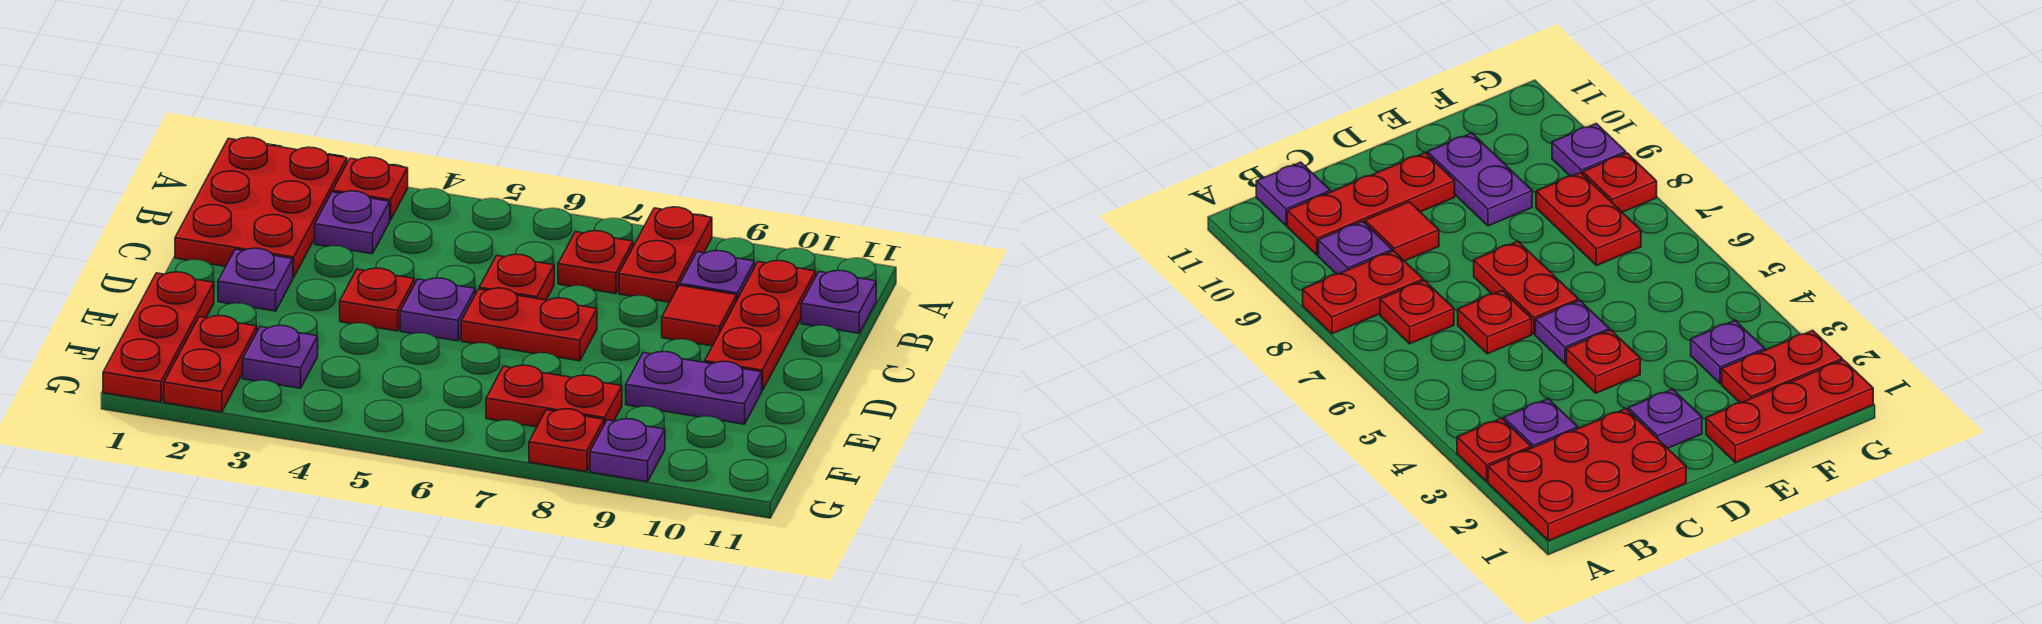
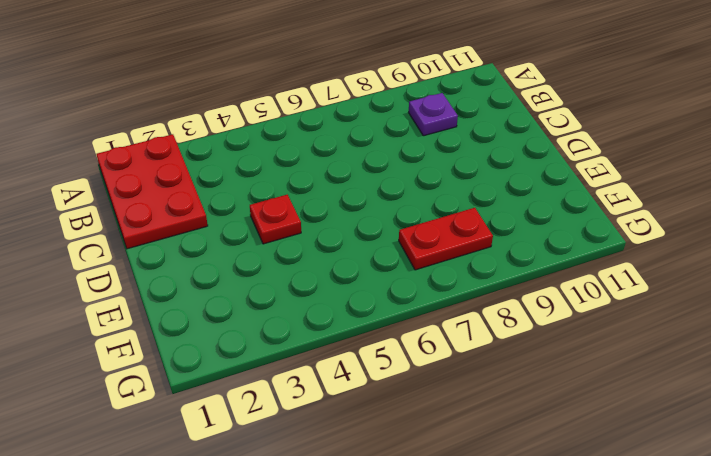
none -> red plate A3 level 1
none -> red plate A8:B8 level 1
none -> purple plate B3 level 1

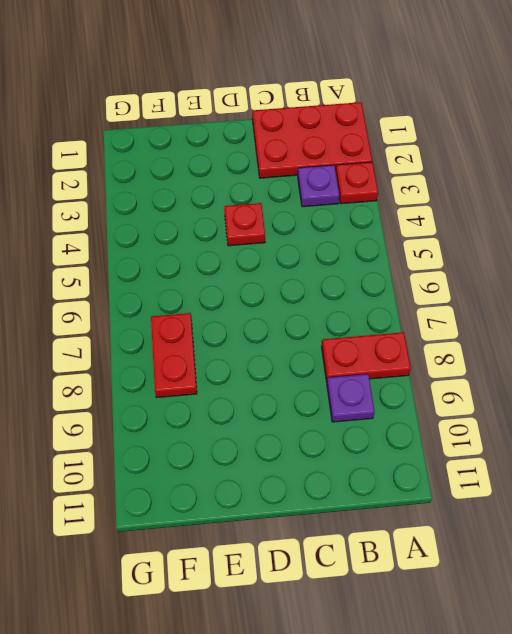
none -> red plate B7 level 1
none -> red plate B10:D10 level 1
none -> purple plate B11 level 1

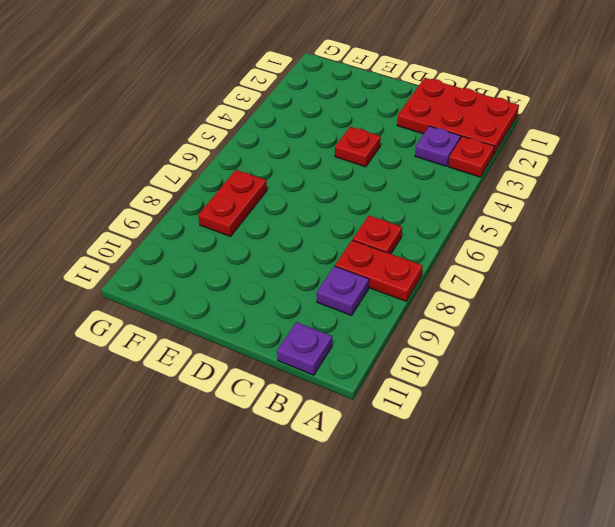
none -> red plate B10:D10 level 1
none -> red plate C6 level 1
none -> red tile C9 level 1

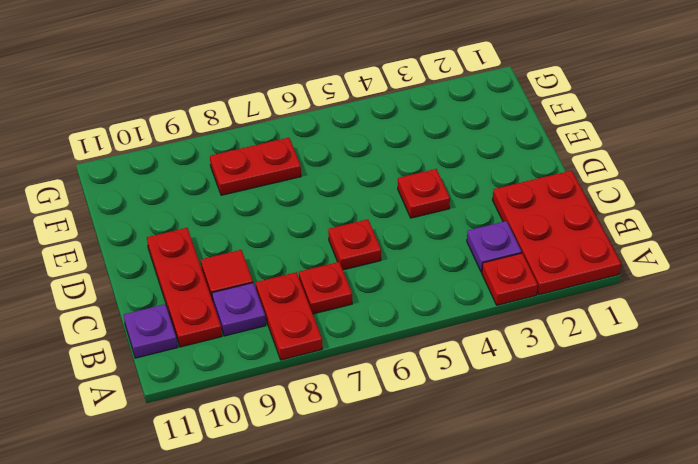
none -> purple plate D2 level 1
none -> purple plate D5 level 1
none -> red plate D6:D7 level 1

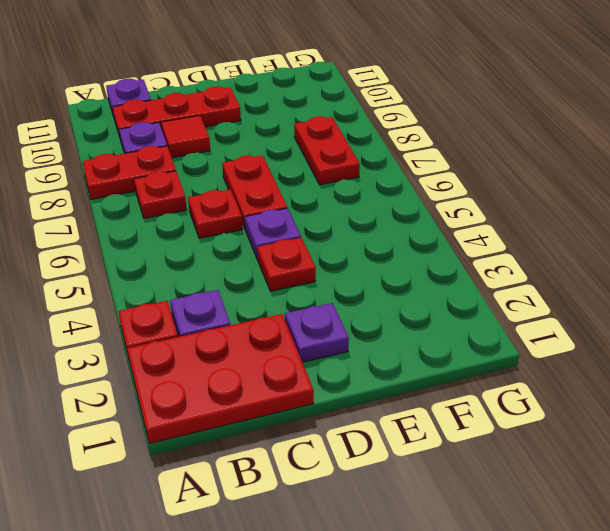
none -> red plate E1:G1 level 1
none -> purple plate E9:E10 level 1
none -> red plate F2:G2 level 1

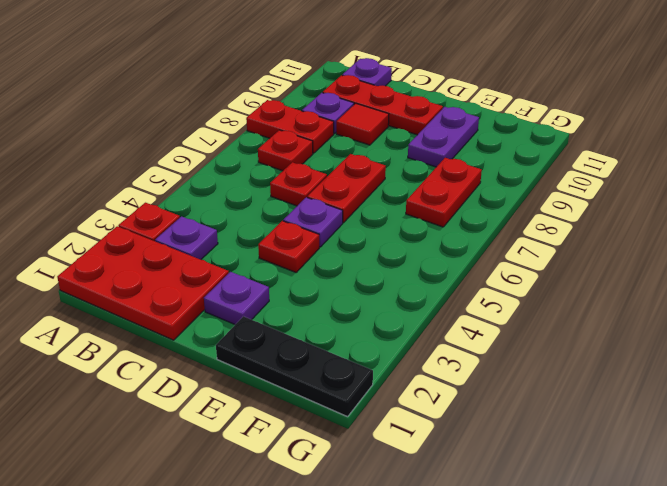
black plate E1:G1 level 1 -> red plate E1:G1 level 1
none -> red plate F2:G2 level 1
none -> purple plate F3 level 1
none -> red plate G8 level 1

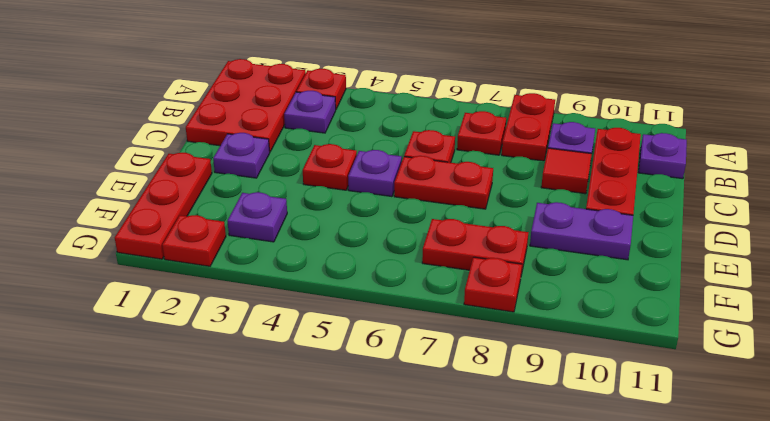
red plate G2 level 1 -> red plate F2:G2 level 1
none -> purple plate G9 level 1

